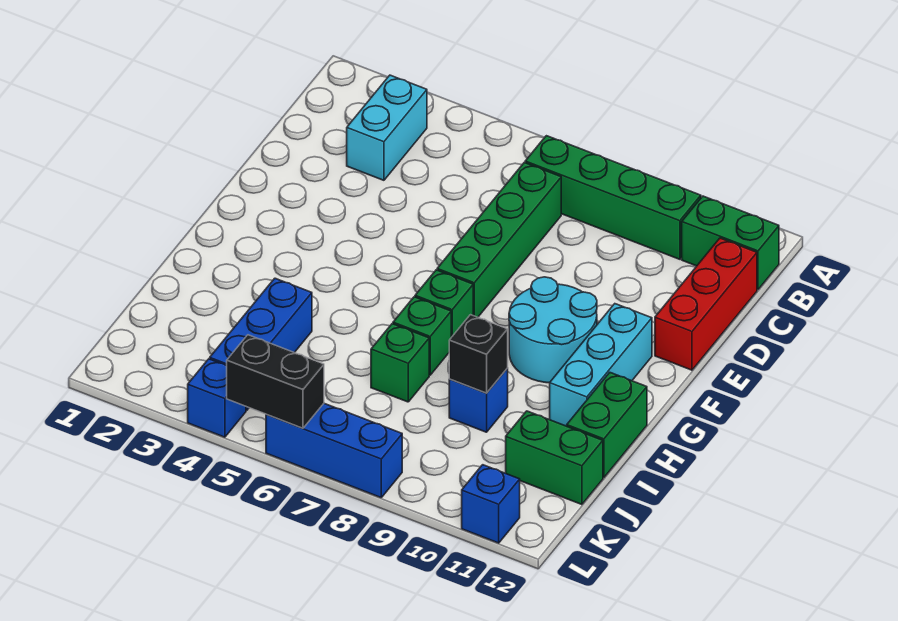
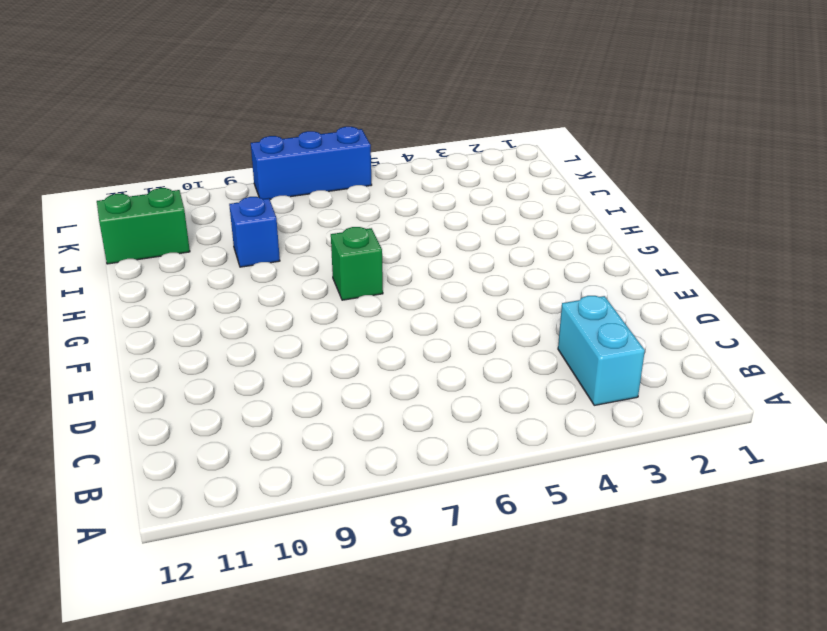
none -> green brick B7:B10 level 1
none -> green brick B11:B12 level 1
none -> green brick C7:F7 level 1

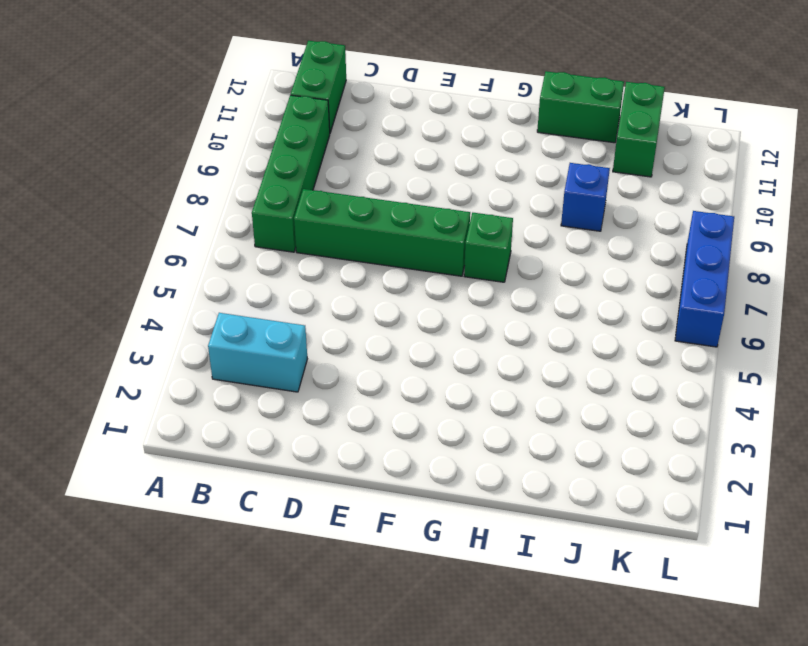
none -> red brick C12:E12 level 1
none -> cyan round brick F9:G10 level 1
none -> cyan brick F11:H11 level 1

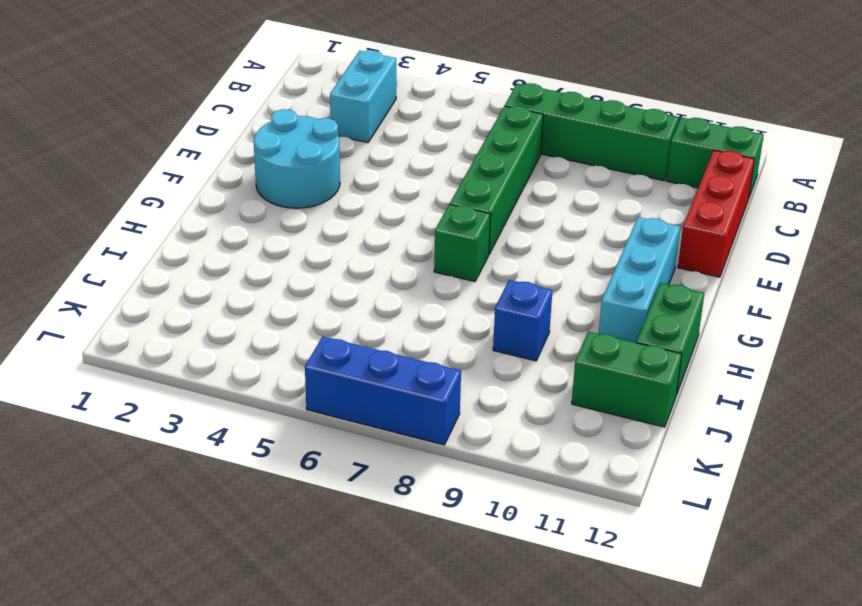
cyan round brick E2:F3 level 1 -> cyan round brick F9:G10 level 1
none -> green brick H7 level 1
none -> blue brick I4:K4 level 1
none -> green brick I7 level 1

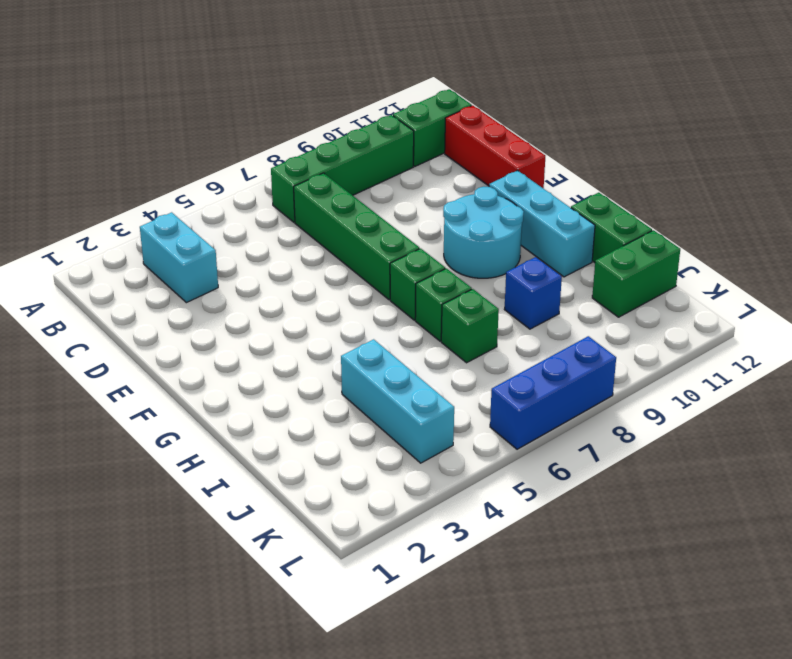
cyan brick I4:K4 level 1 -> blue brick I4:K4 level 1
none -> blue brick L4 level 1
none -> blue brick L11 level 1
none -> black brick I9 level 2

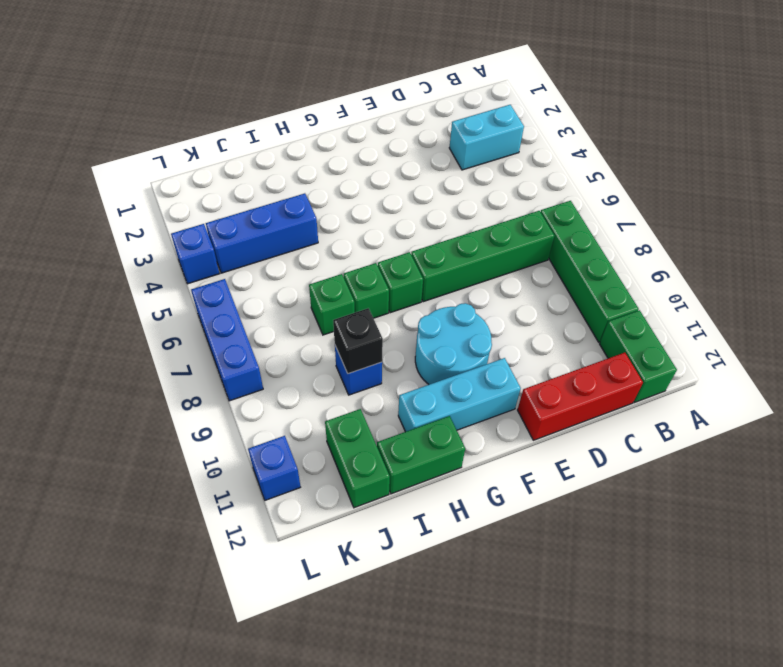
none -> black brick L5:L6 level 2

